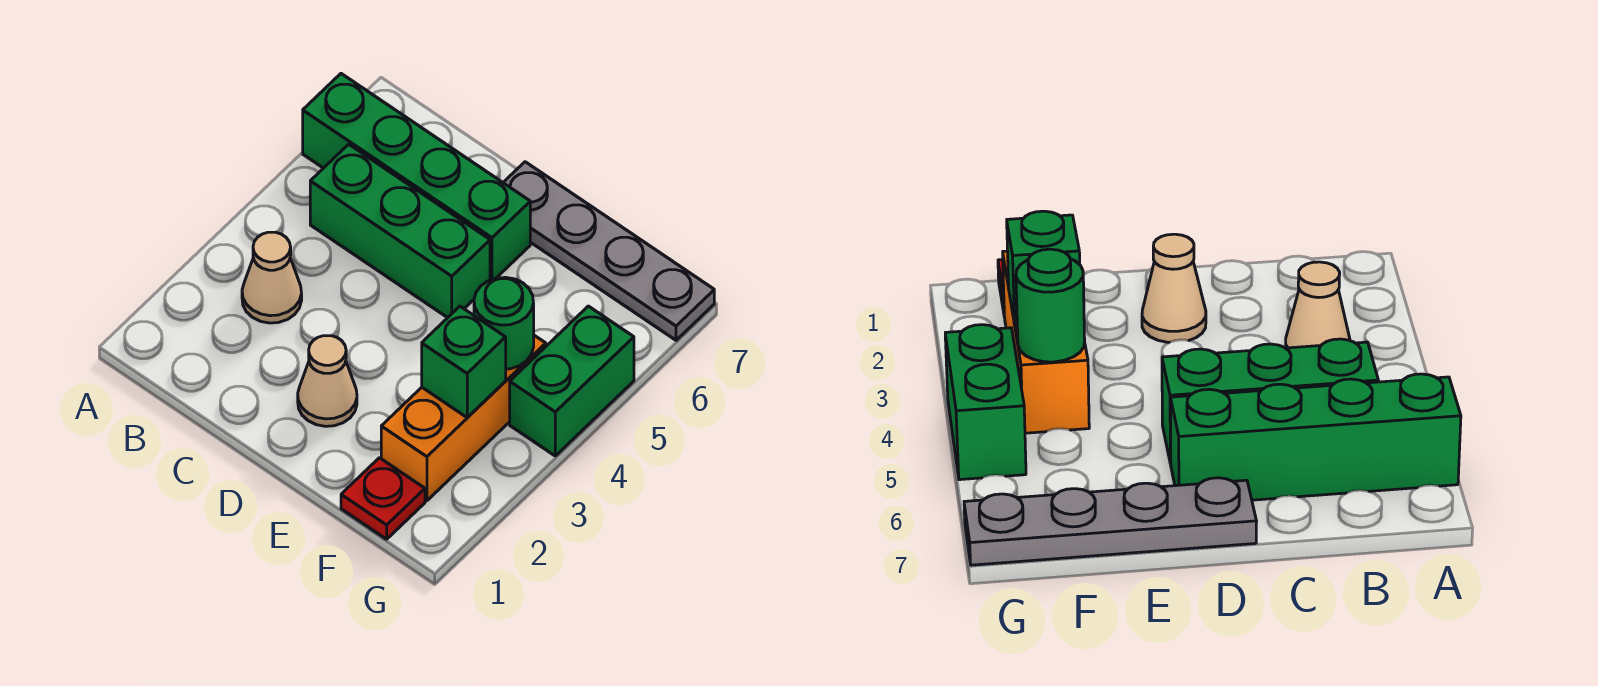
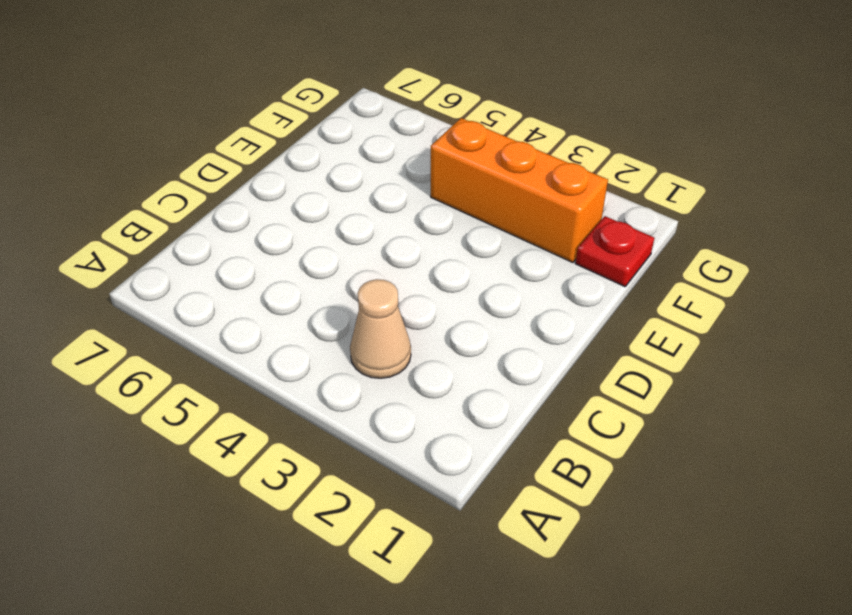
none -> green brick A6:D6 level 1
none -> green brick B5:D5 level 1

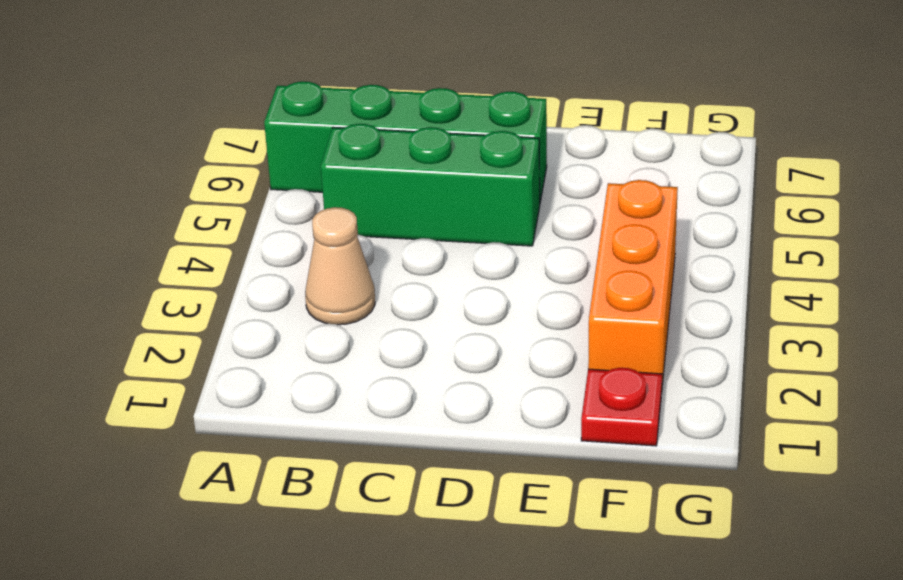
none -> tan cone D2 level 1
none -> grey plate D7:G7 level 1

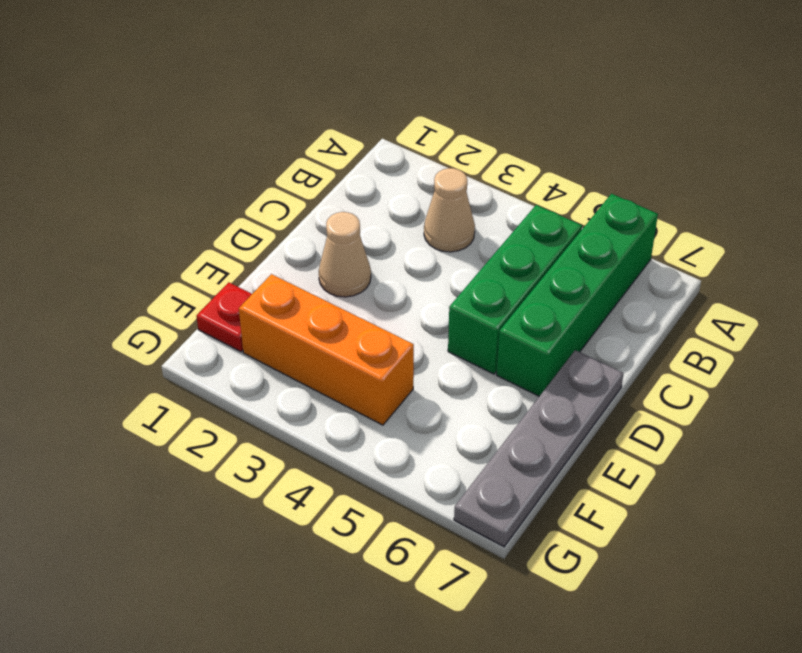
none -> green brick G4:G5 level 1
none -> green brick F3 level 2

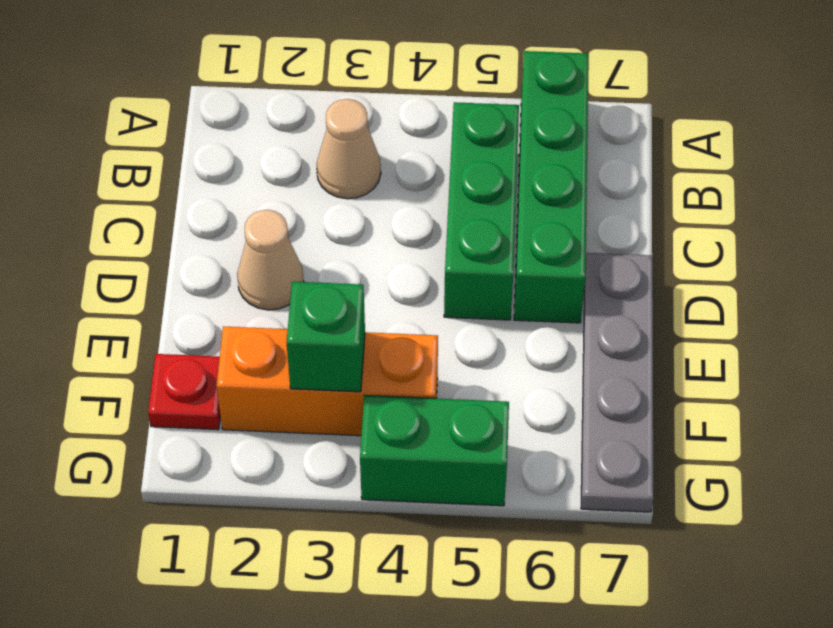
none -> green round brick F4 level 2

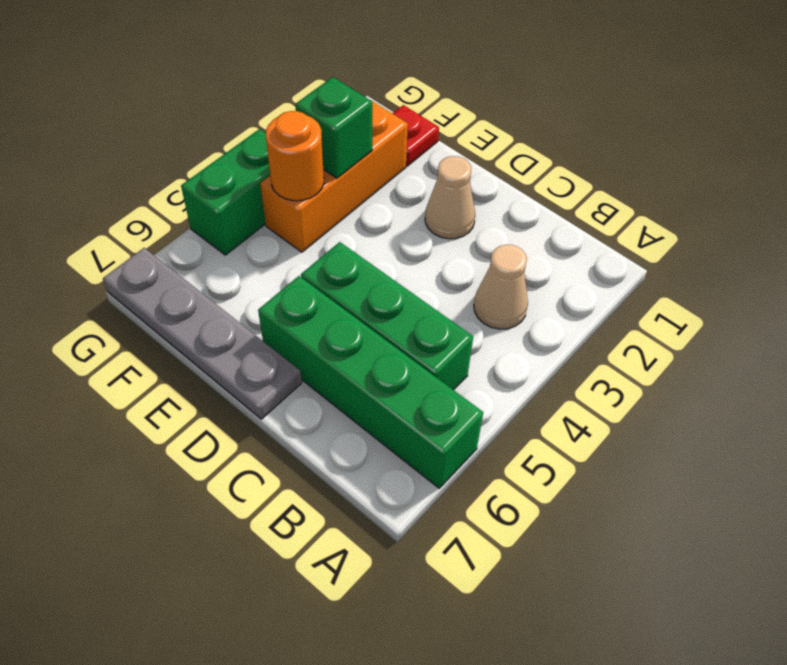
orange round brick F4 level 2 -> green round brick F4 level 2

